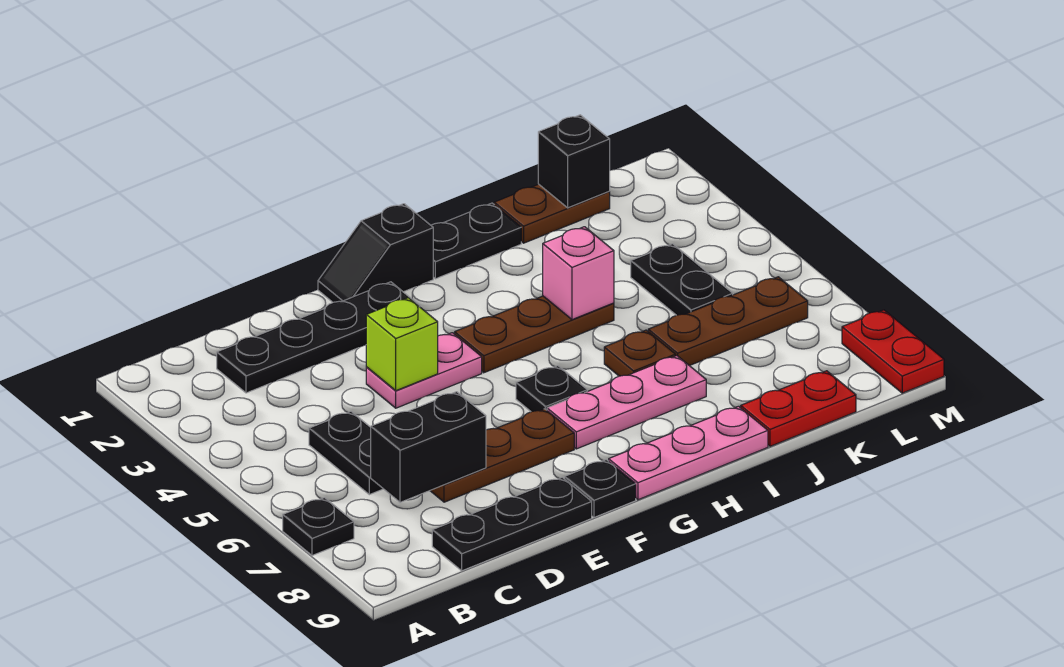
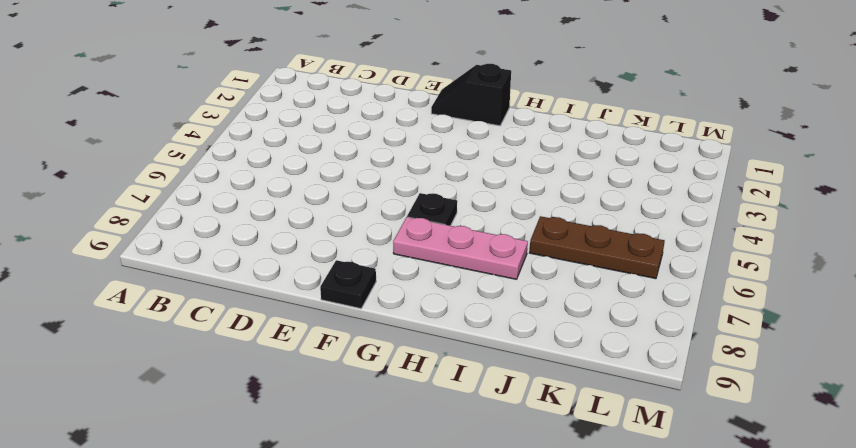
none -> black plate A7 level 1
none -> black plate C2:F2 level 1
none -> black plate C5:C6 level 1

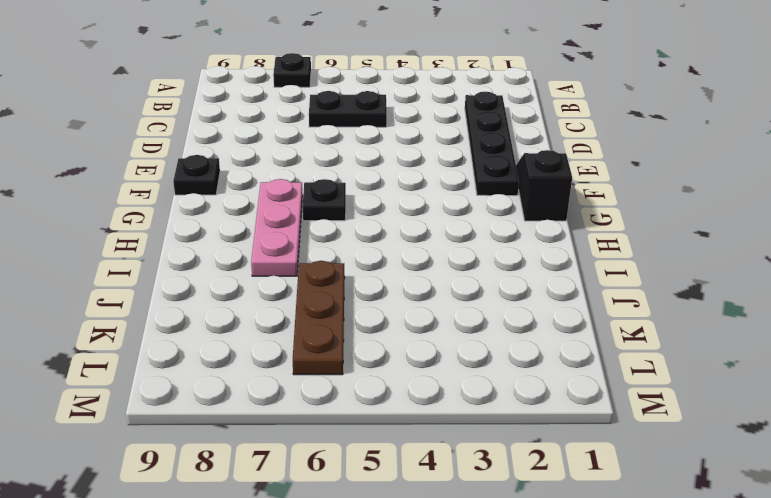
none -> black plate C9:E9 level 1
none -> brown plate D7:F7 level 1
none -> pink plate E4:F4 level 1

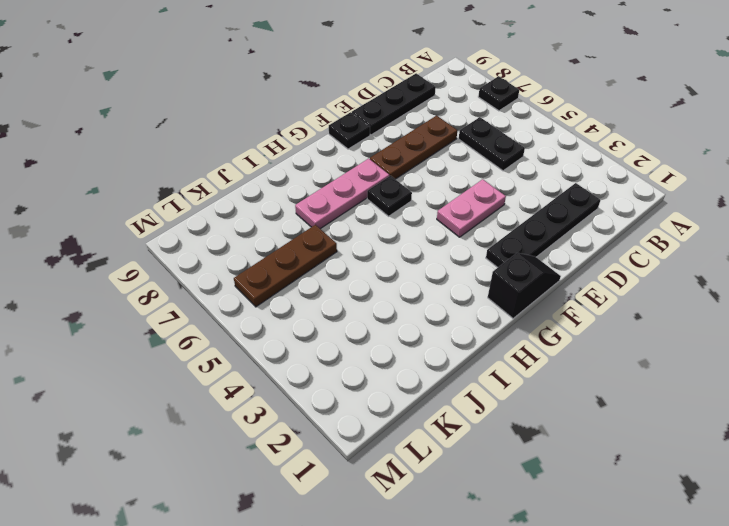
none -> brown plate G4:I4 level 1
none -> pink plate G9:I9 level 1
none -> black plate H1:I1 level 1

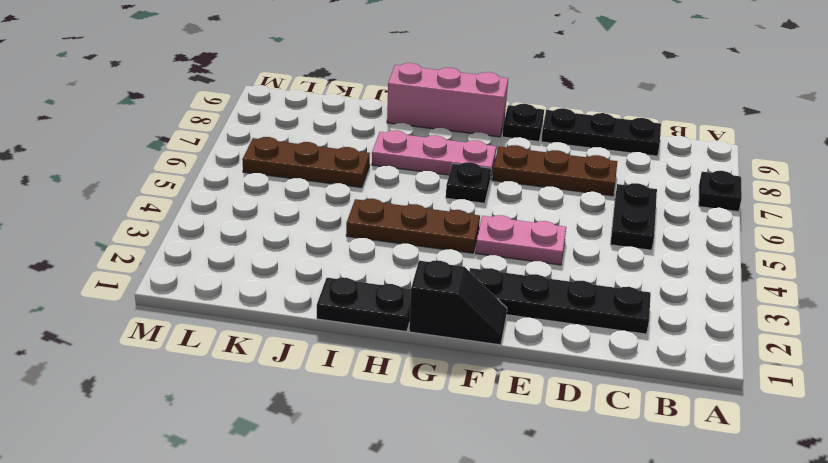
pink brick G9:I9 level 1 -> pink plate G9:I9 level 1
none -> brown plate I6 level 1
none -> brown plate J1:K1 level 1
none -> red plate J9:K9 level 1

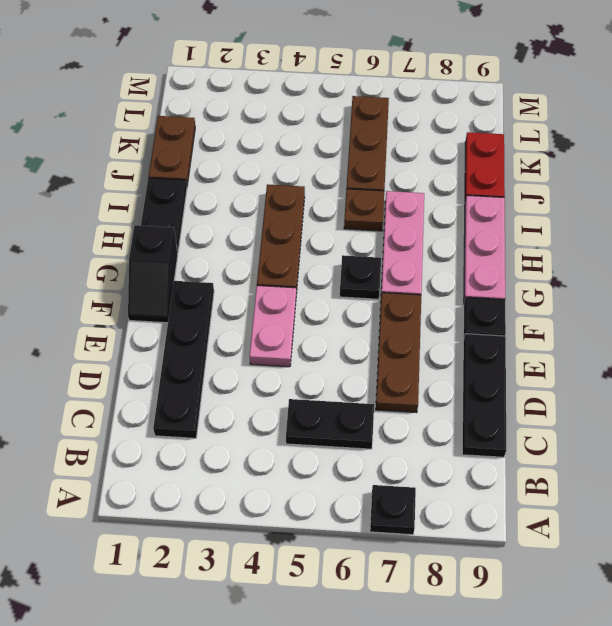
none -> black plate K4:K5 level 1
none -> red plate M8:M9 level 1
none -> black brick C7:D7 level 2

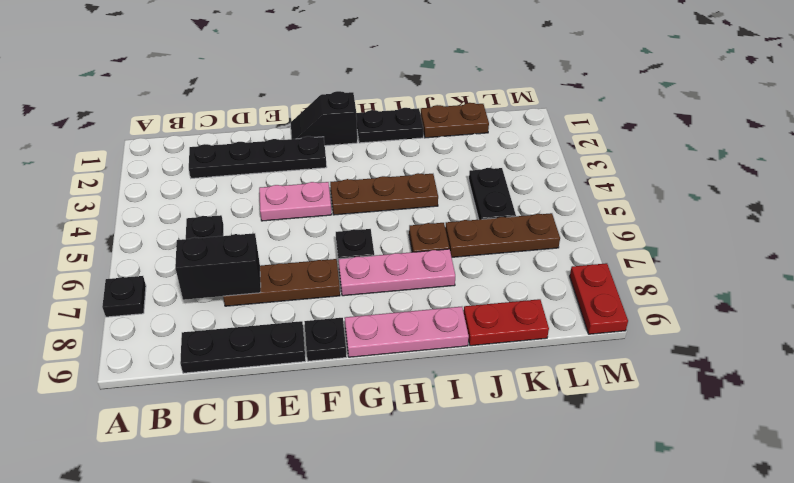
none -> lime brick E4 level 2
none -> pink brick I4 level 2
none -> black brick K1 level 2

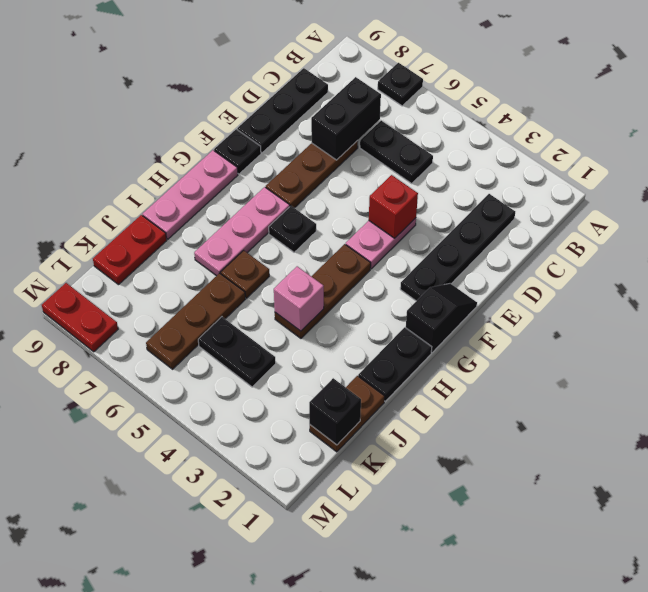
red brick E4 level 2 -> lime brick E4 level 2

